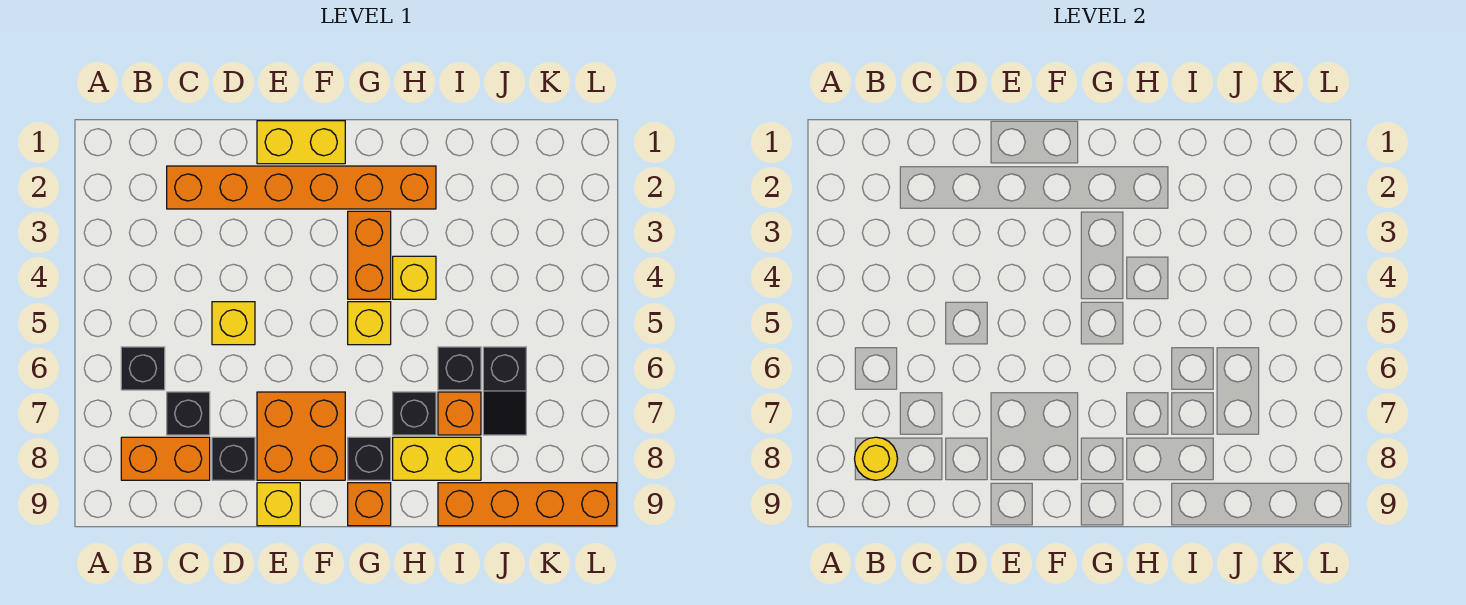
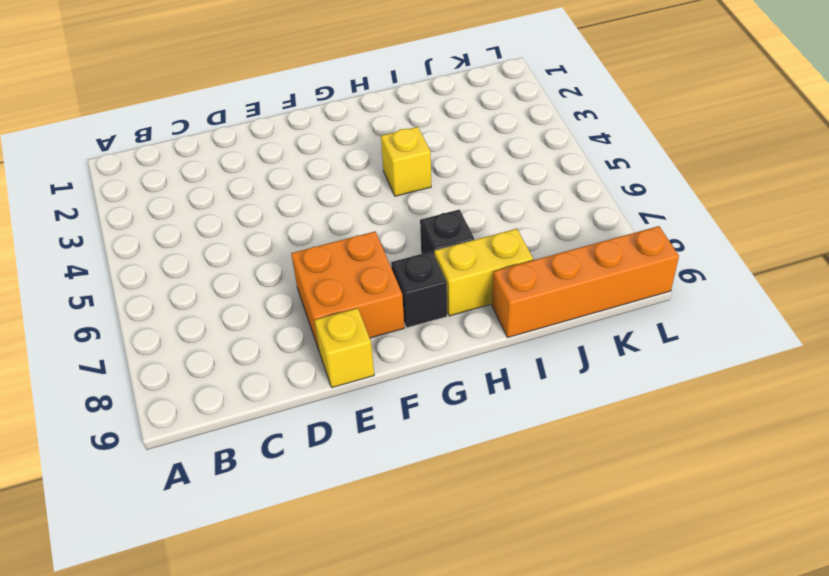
none -> black brick B6 level 1
none -> orange brick B8:C8 level 1
none -> orange brick C2:H2 level 1

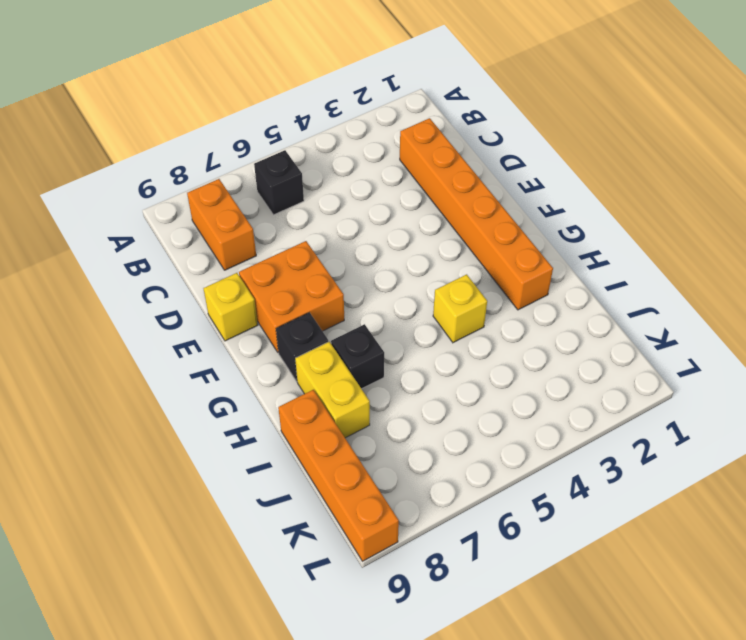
none -> black brick C7 level 1
none -> yellow brick D5 level 1
none -> black brick D8 level 1

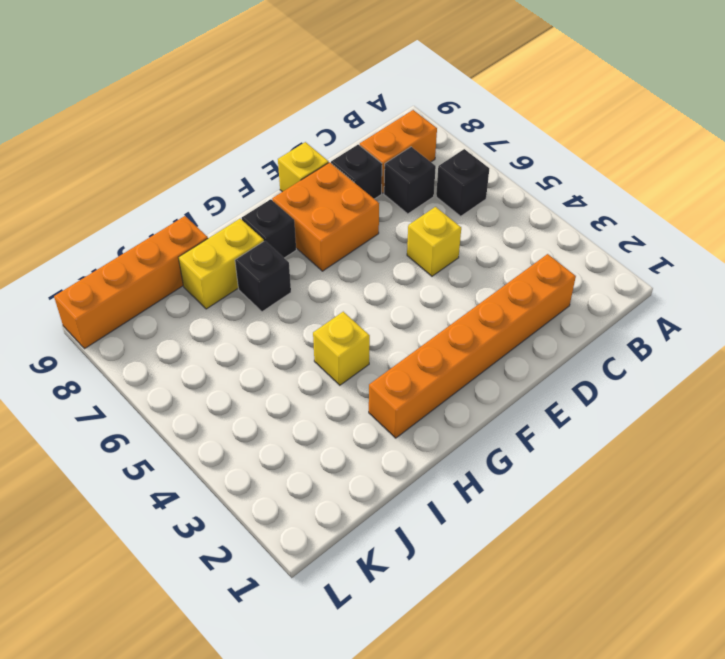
none -> yellow brick E1:F1 level 1
none -> orange brick G3:G4 level 1
none -> yellow brick G5 level 1

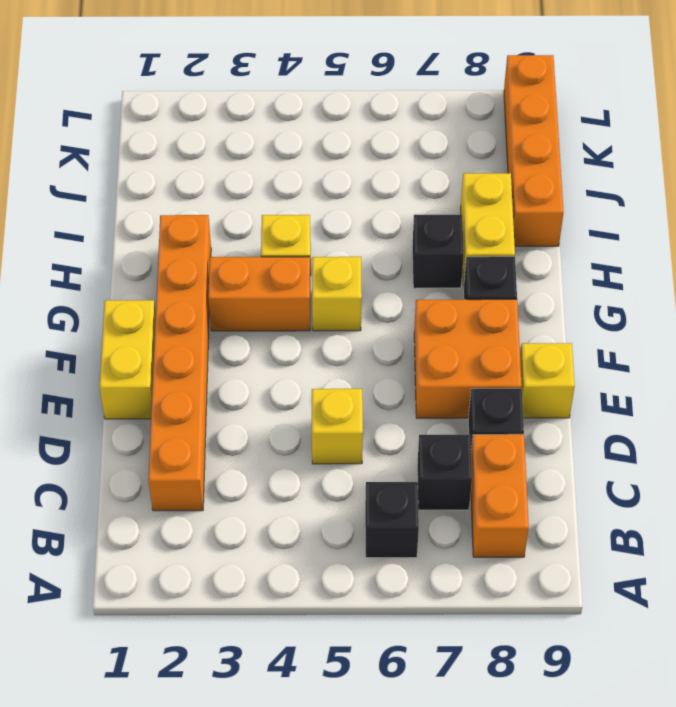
none -> orange brick G9 level 1
none -> black brick I6 level 1
none -> orange brick I7 level 1

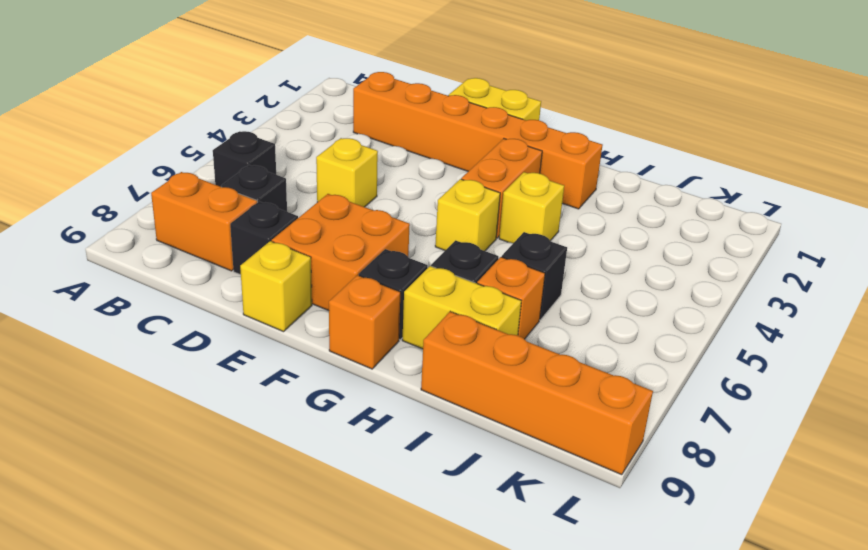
none -> black slope J6:J7 level 1 top 6
none -> yellow round brick B8 level 2

